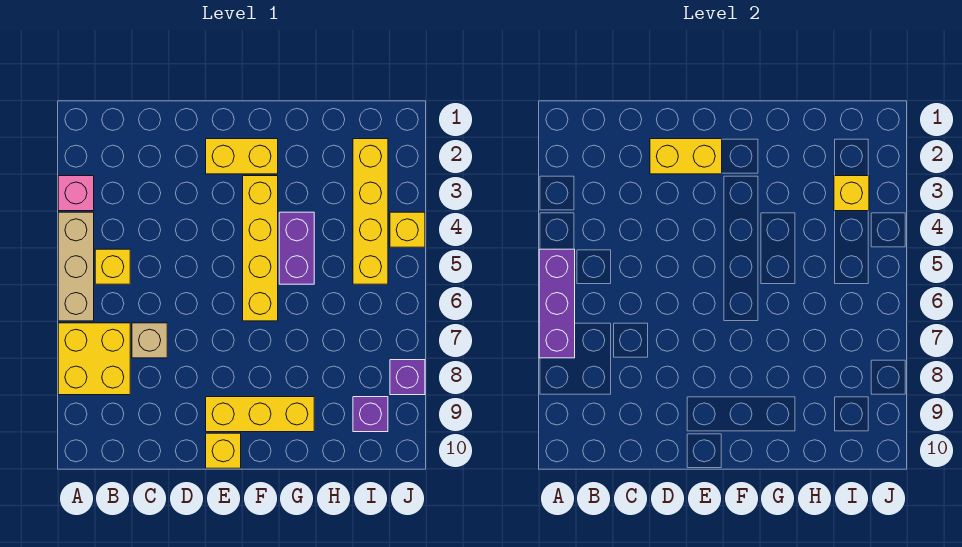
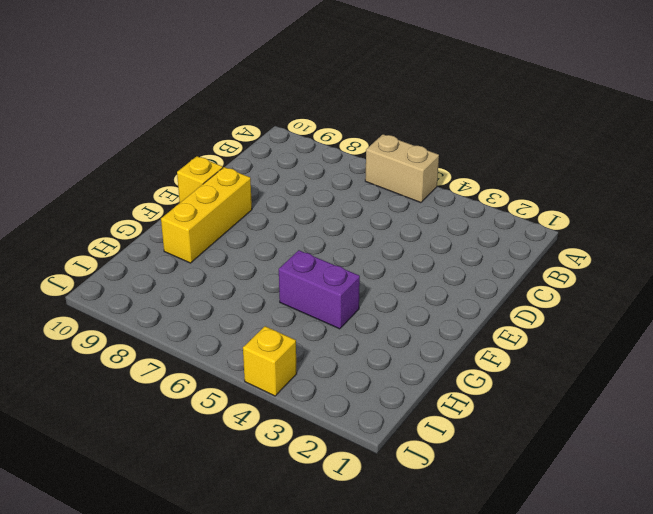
tan brick A5:A6 level 1 -> tan brick A4:A6 level 1
none -> pink brick A3 level 1
none -> yellow brick A7:B8 level 1
none -> yellow brick B5 level 1

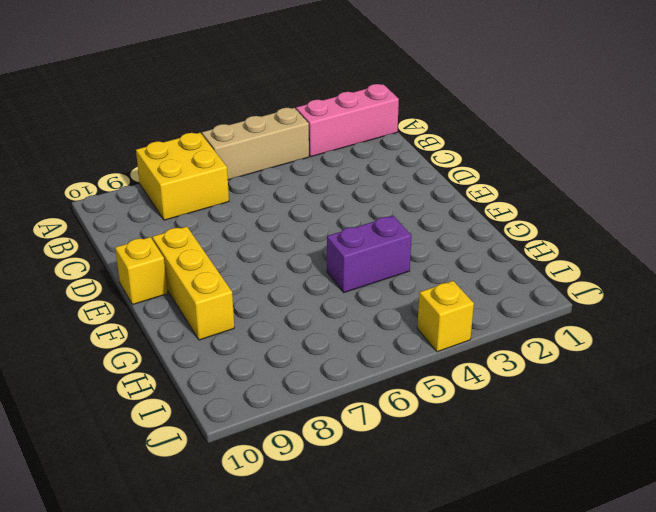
pink brick A1:A3 level 1 -> pink brick A3 level 1
none -> yellow brick B5 level 1
none -> tan brick C7 level 1
none -> yellow brick E2:F2 level 1

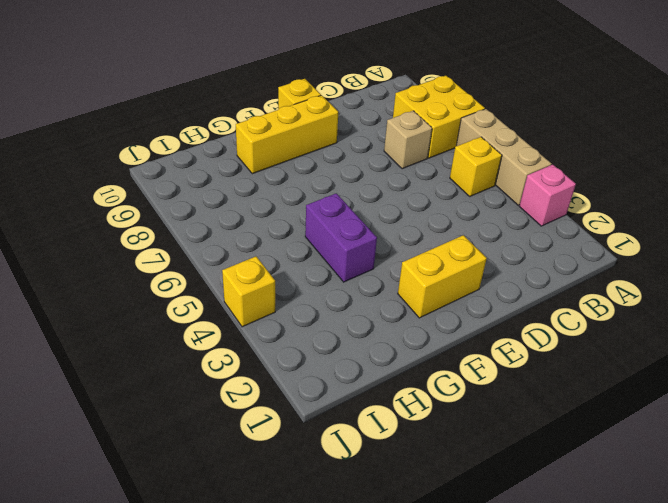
none -> yellow brick F3:F6 level 1
none -> yellow brick I2:I5 level 1
none -> purple brick I9 level 1

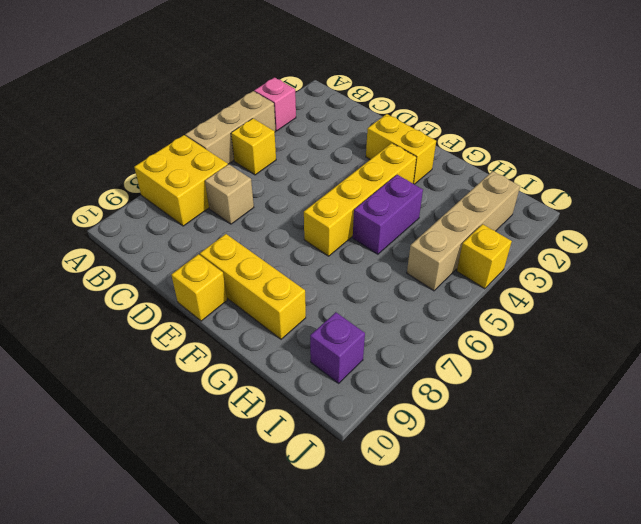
tan brick I2:I5 level 1 -> yellow brick I2:I5 level 1
none -> purple brick J8 level 1
none -> purple brick A5:A7 level 2
none -> yellow brick D2:E2 level 2

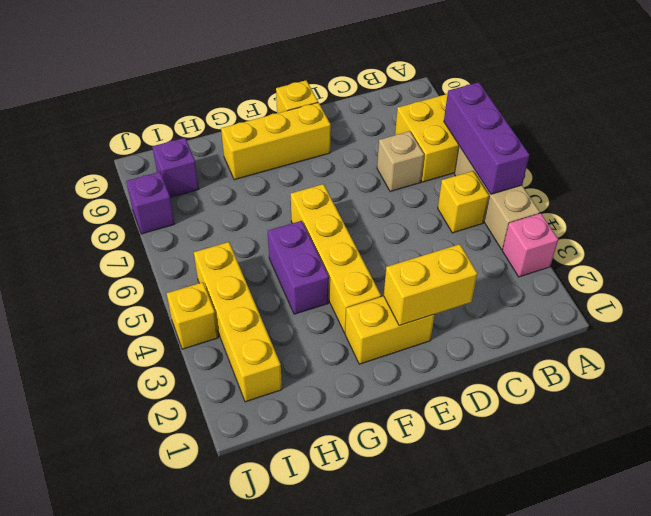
none -> yellow brick I3 level 2

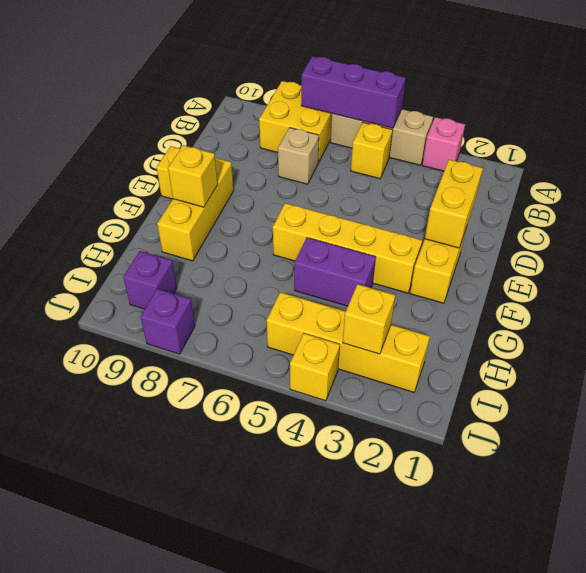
yellow brick F9 level 2 -> none

